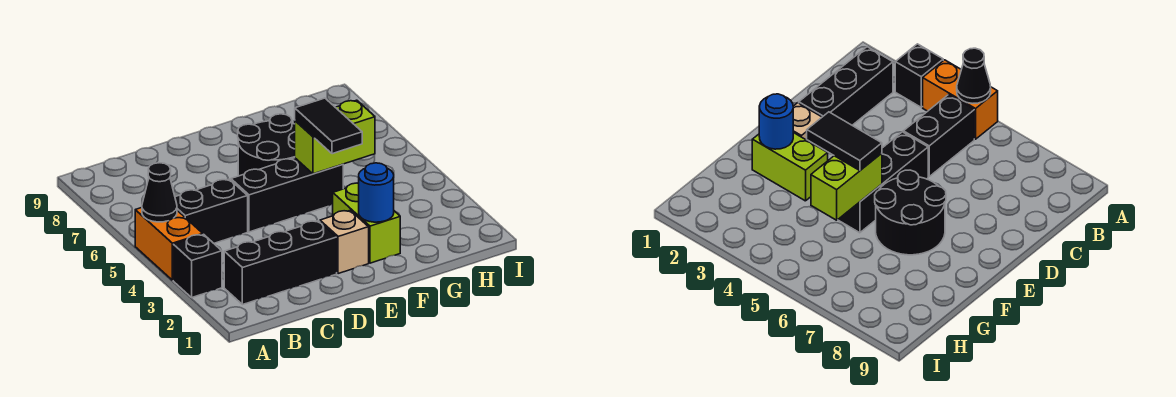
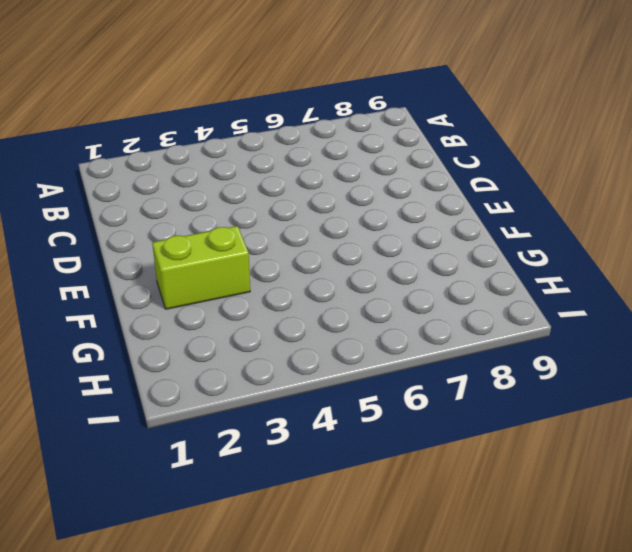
none -> black brick A3 level 1
none -> orange brick A4:A5 level 1
none -> black brick B2:D2 level 1

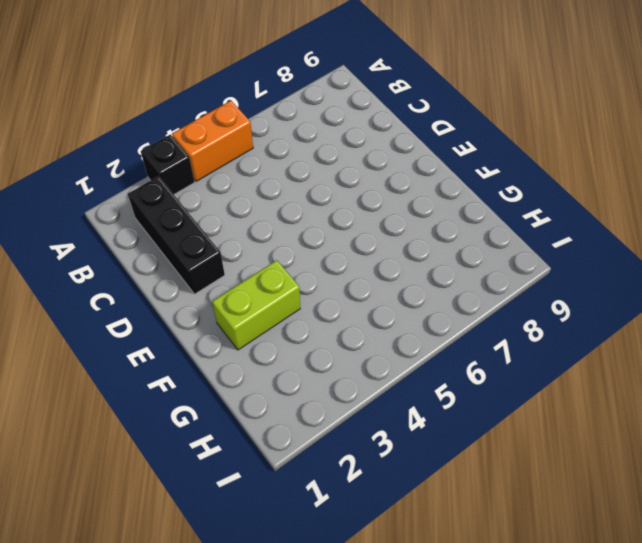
none -> black brick B5:C5 level 1
none -> black brick D5:F5 level 1
none -> tan brick E2 level 1

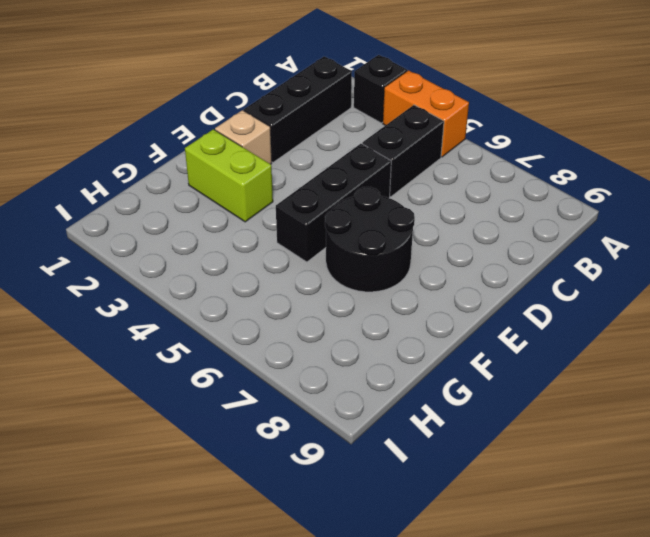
none -> black cone A5 level 2
none -> blue round brick F2 level 2
none -> lime brick F5:G5 level 2

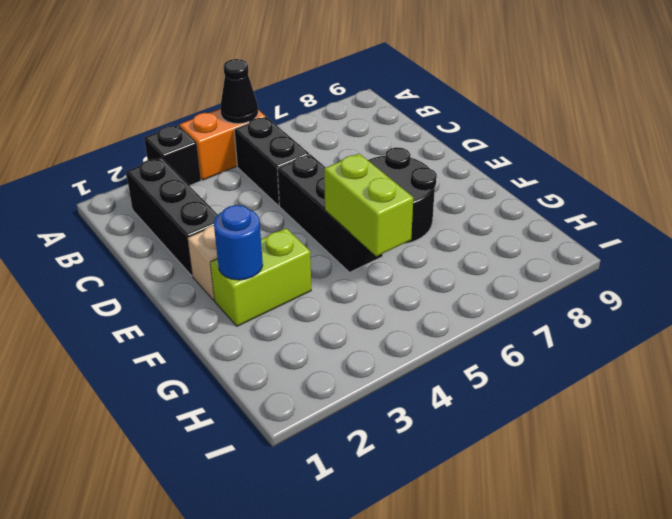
none -> black tile F4:F5 level 3

